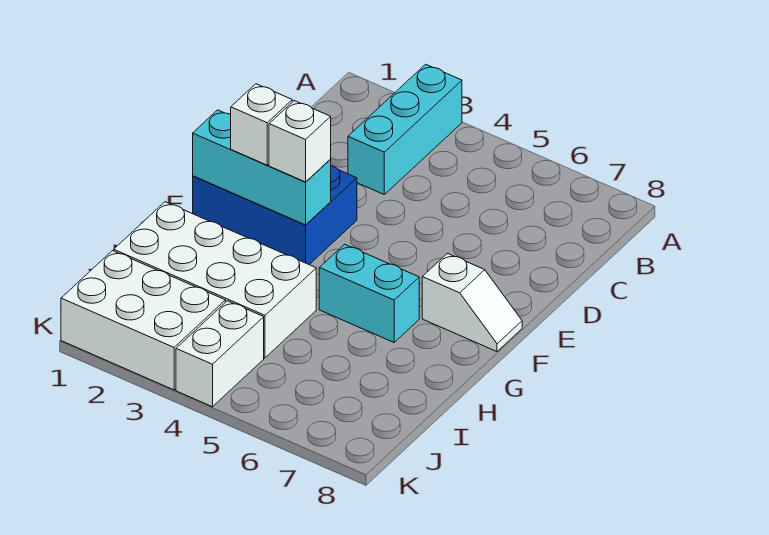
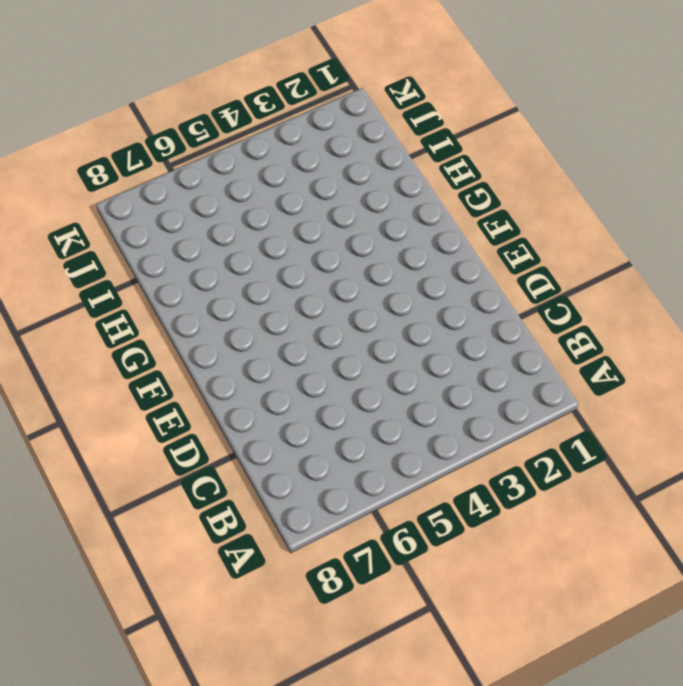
none -> cyan brick A3:C3 level 1
none -> blue brick E1:F3 level 1

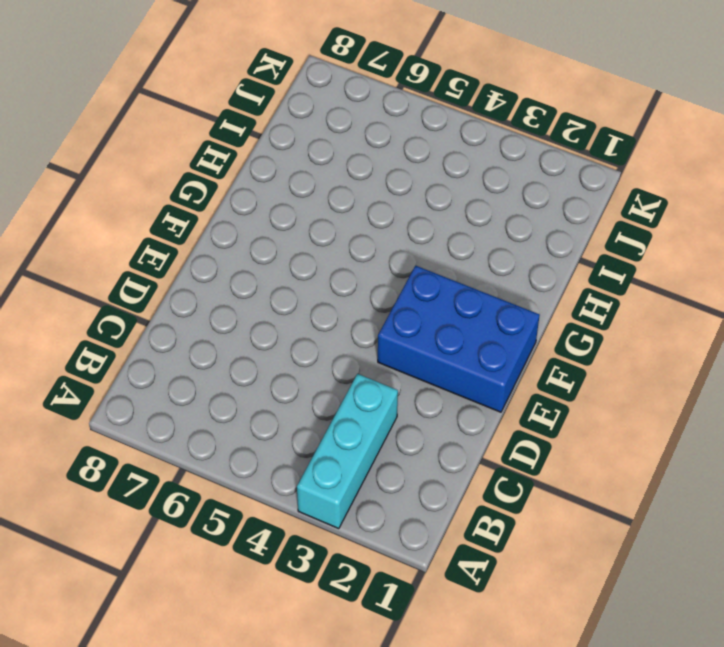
none -> white slope F7:F8 level 1 top 7
none -> cyan brick G5:G6 level 1

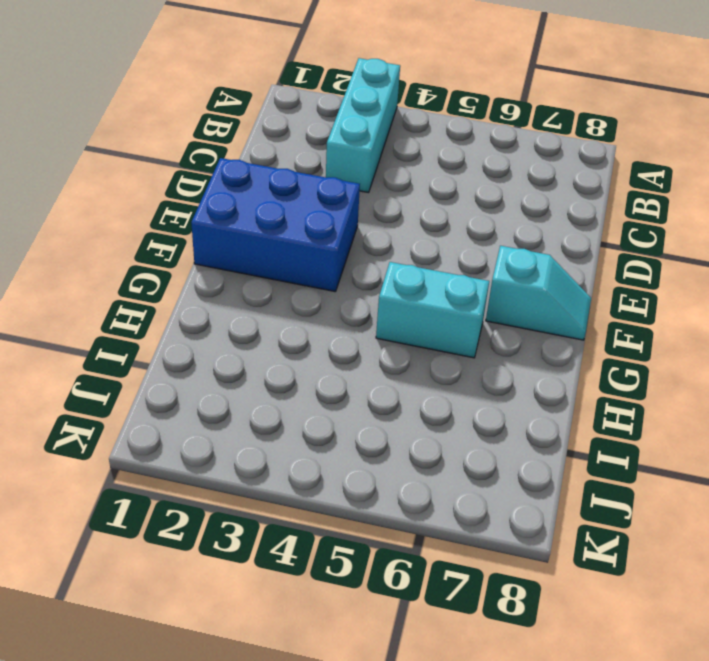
cyan slope F7:F8 level 1 top 7 -> white slope F7:F8 level 1 top 7
none -> white brick H1:I4 level 1
none -> white brick J1:K3 level 1

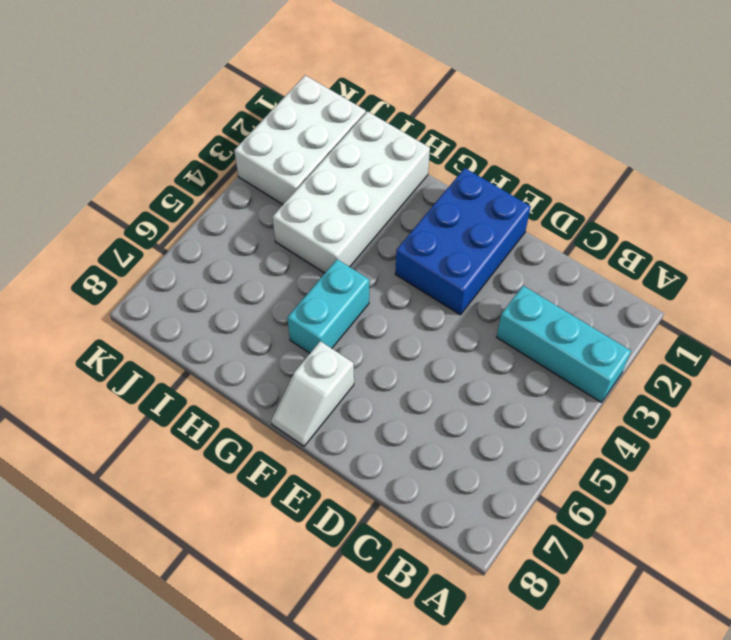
none -> white brick J4:K4 level 1
none -> cyan brick F1:F3 level 2

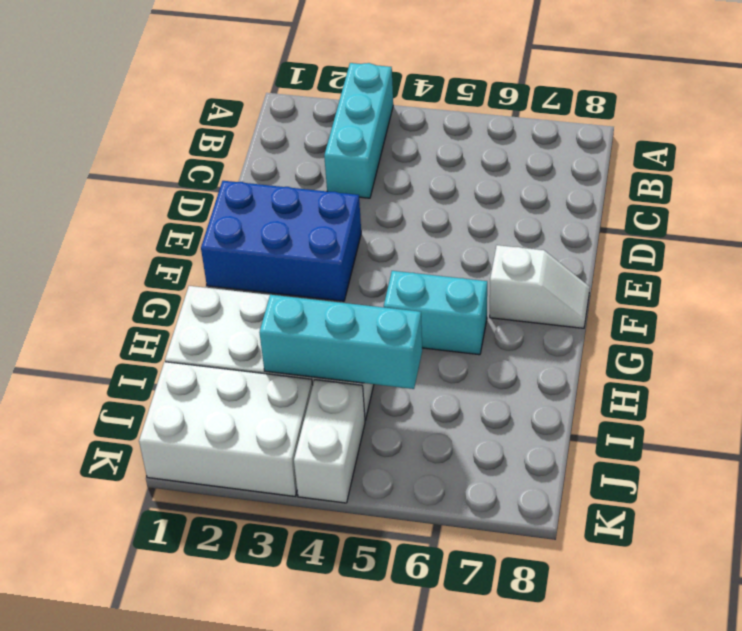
cyan brick I3:I5 level 2 -> cyan brick F1:F3 level 2
none -> white brick F2 level 3
none -> white brick F3 level 3

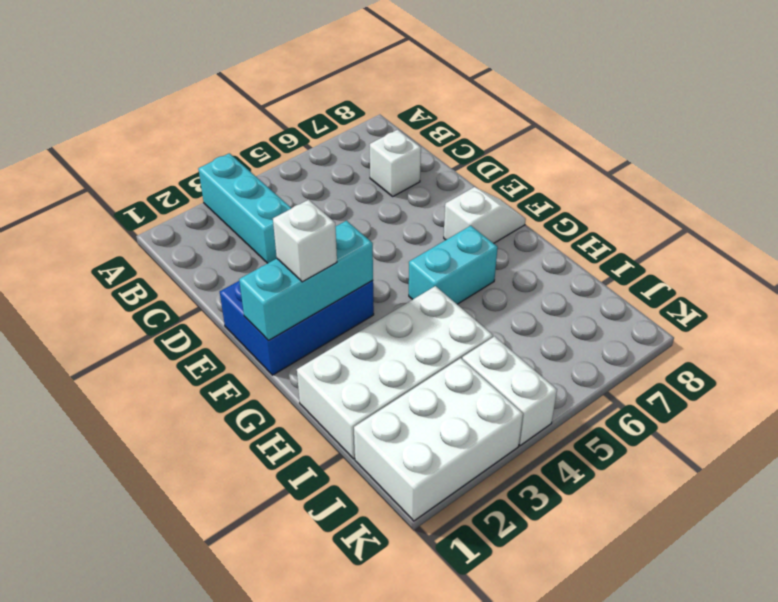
white brick C7 level 1 -> white brick F3 level 3

